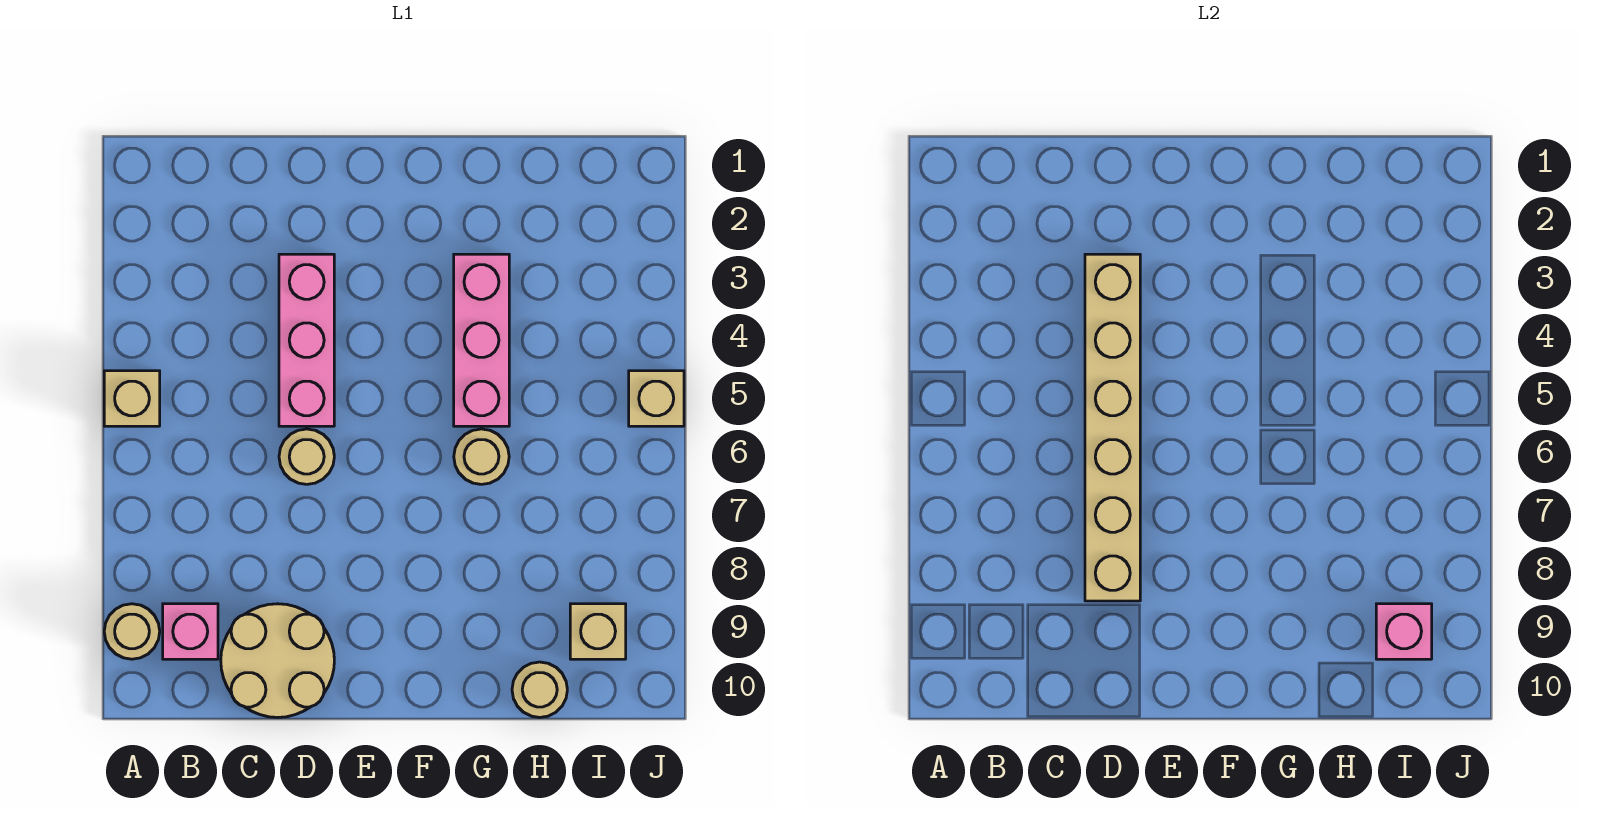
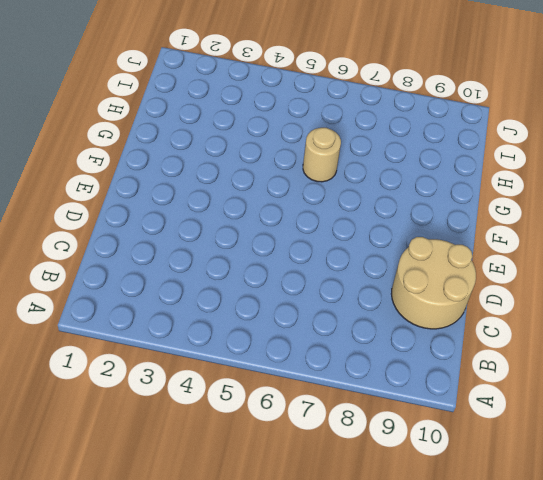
none -> tan brick A5 level 1
none -> tan round brick A9 level 1
none -> pink brick B9 level 1

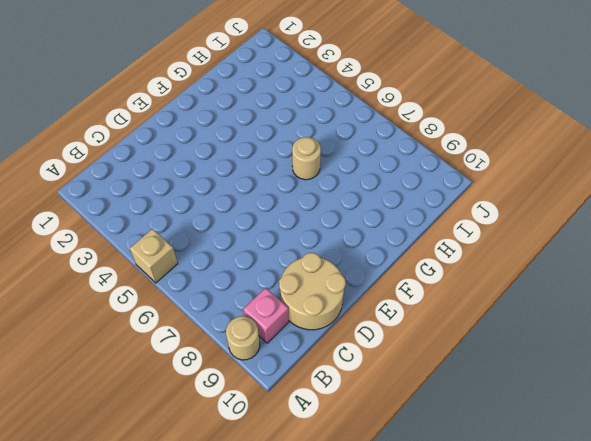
none -> pink brick D3:D5 level 1
none -> tan round brick D6 level 1
none -> pink brick G3:G5 level 1

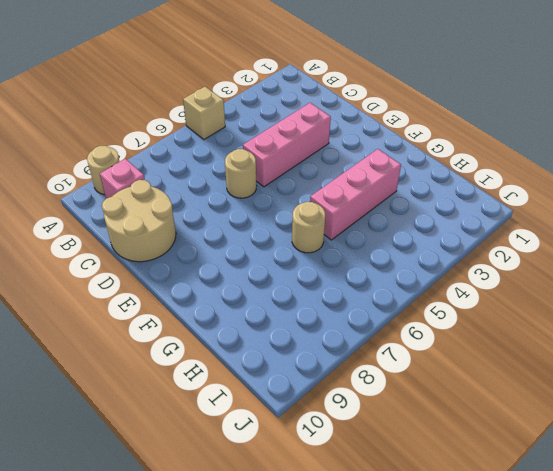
none -> tan round brick H10 level 1
none -> tan brick I9 level 1
none -> tan brick J5 level 1

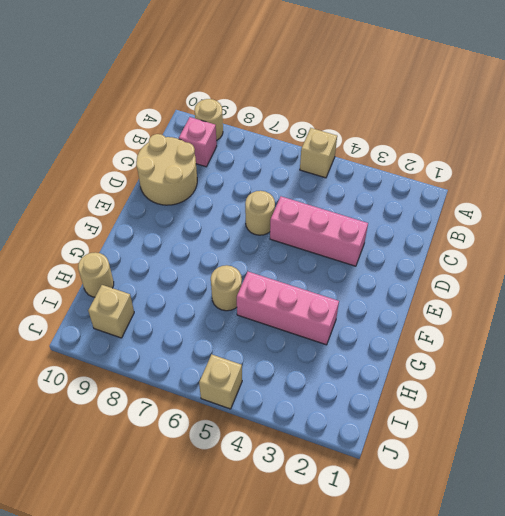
none -> tan brick D3:D8 level 2
none -> pink brick I9 level 2

